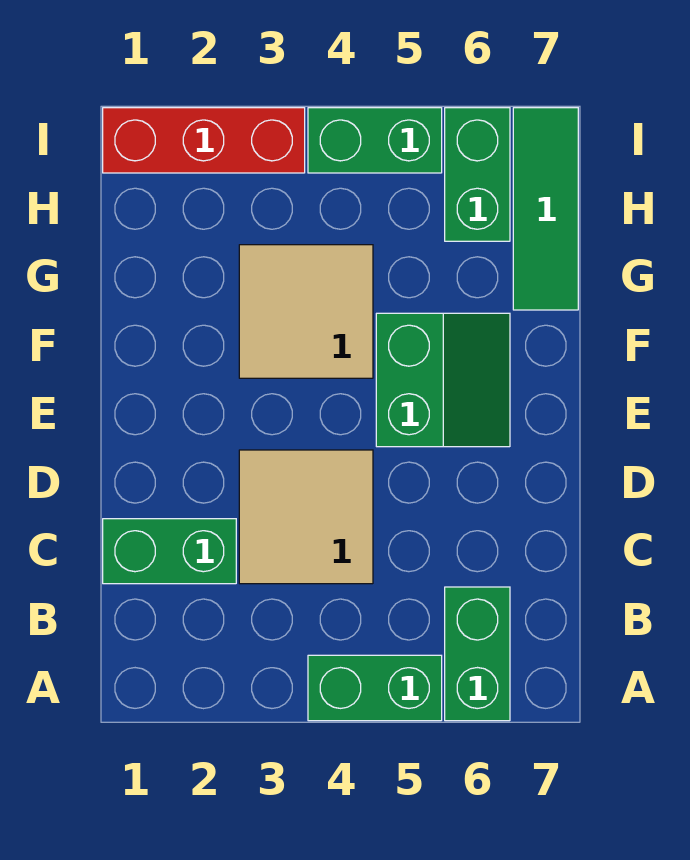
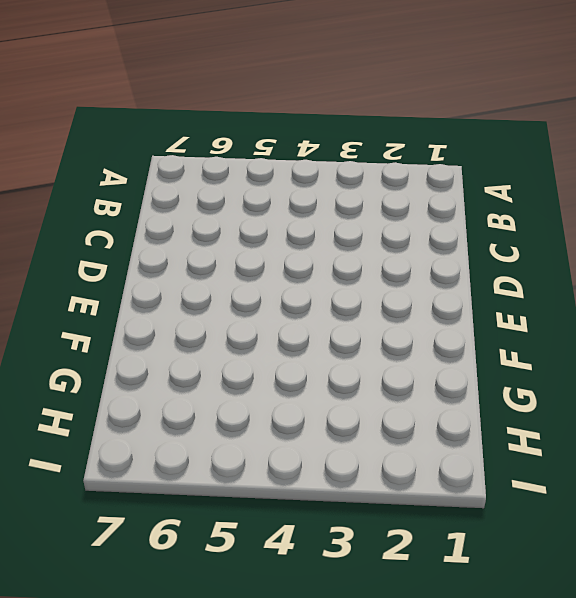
none -> green brick A4:A5 level 1
none -> green brick A6:B6 level 1

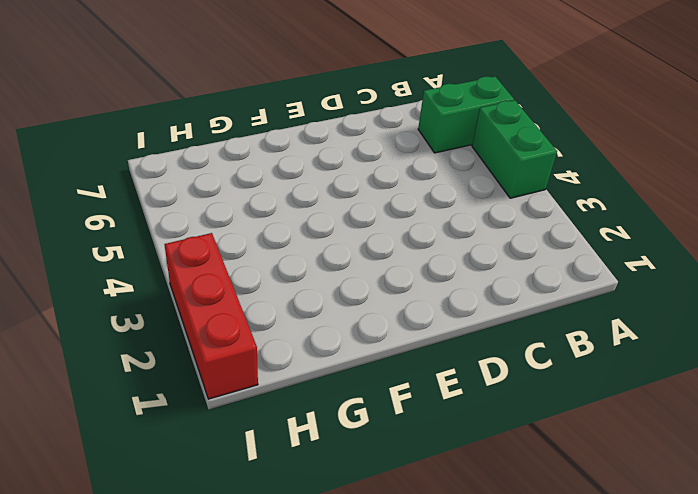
none -> green brick C1:C2 level 1
none -> tan tile C3:D4 level 1

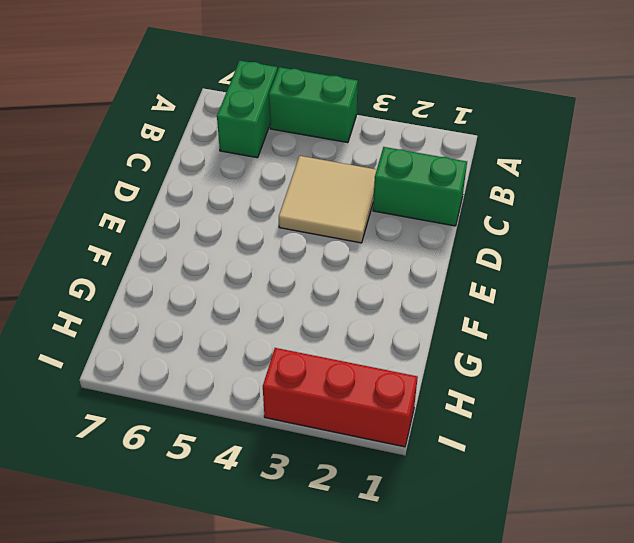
none -> green slope E5:F6 level 1 top 5
none -> tan tile F3:G4 level 1

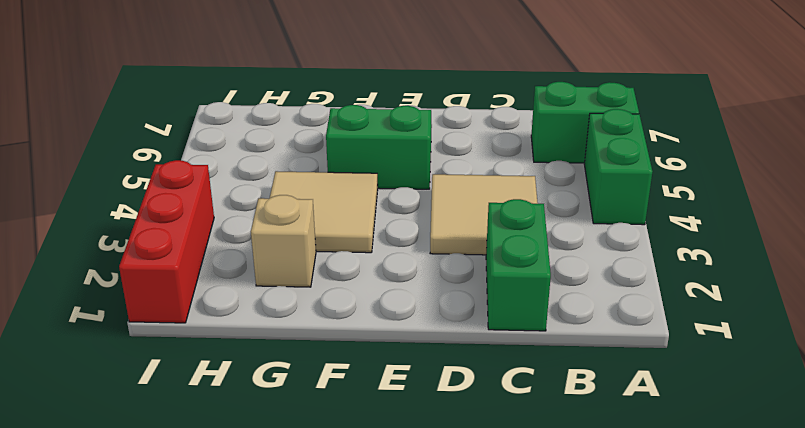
tan brick G2 level 1 -> none
none -> green tile G7:I7 level 1
none -> green brick H6:I6 level 1

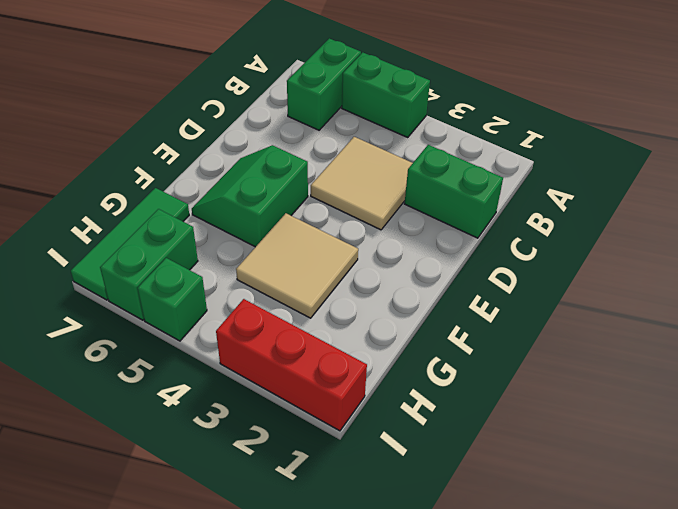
green brick I5 level 1 -> green brick I4:I5 level 1

